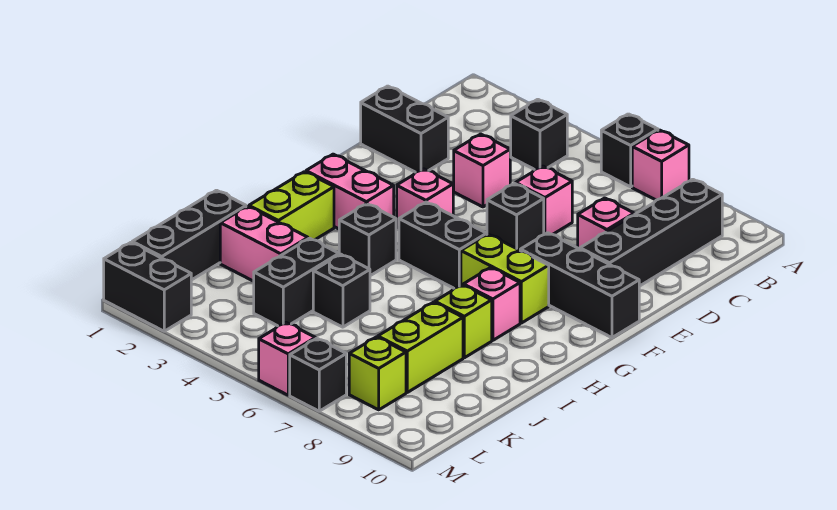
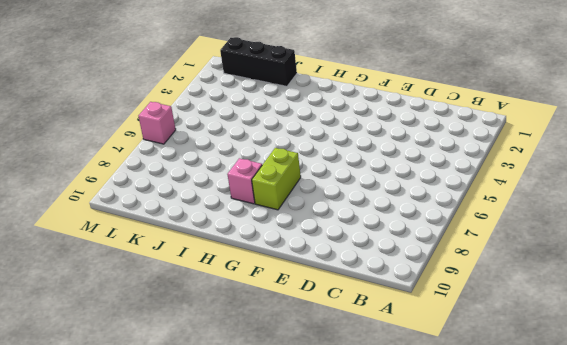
none -> black brick A6 level 1
none -> pink brick A7 level 1
none -> black brick B4 level 1

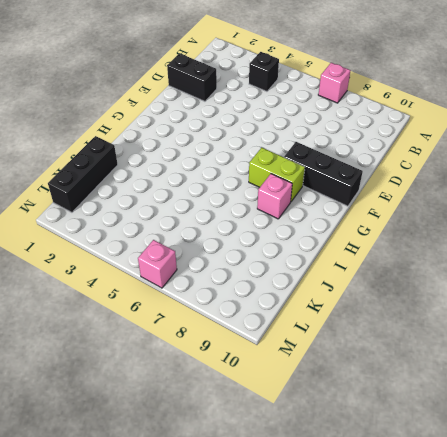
none -> black brick A6 level 1
none -> black brick B9:E9 level 1
none -> pink brick D4 level 1

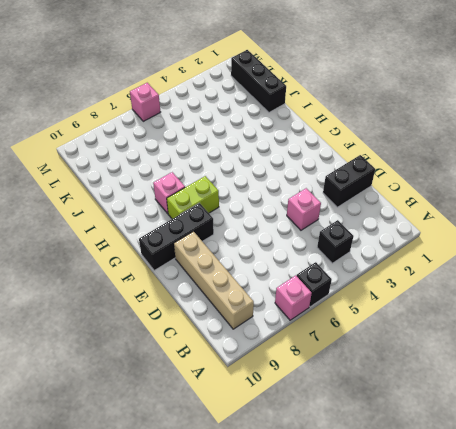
tan brick B9:E9 level 1 -> black brick B9:E9 level 1
none -> pink brick D6 level 1
none -> pink brick D8 level 1
none -> black brick E6 level 1

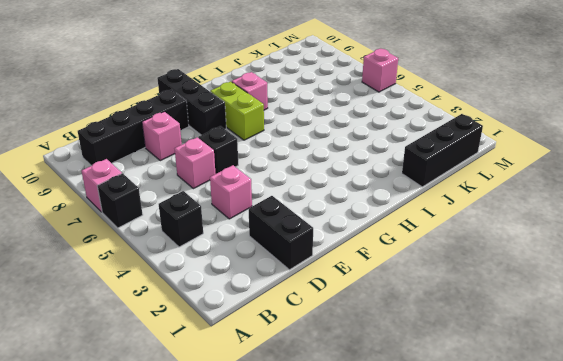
none -> pink brick F4 level 1
none -> pink brick G2:G3 level 1
none -> black brick G5:G6 level 1

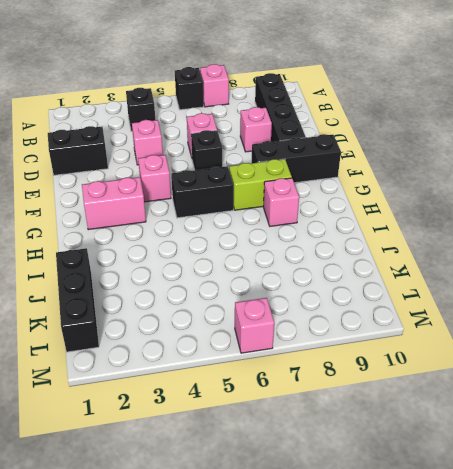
none -> lime brick H2:I2 level 1
none -> black brick H4 level 1
none -> lime brick I8 level 1

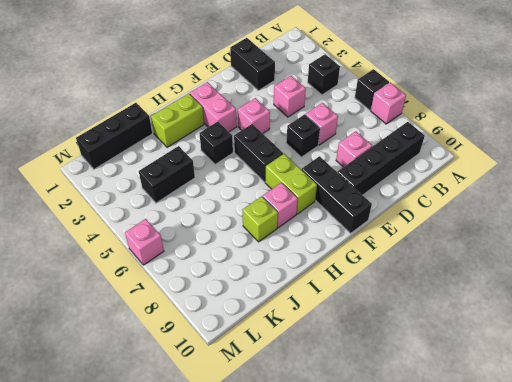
none -> pink brick J2:J3 level 1
none -> black brick J5 level 1
none -> lime brick J8:K8 level 1

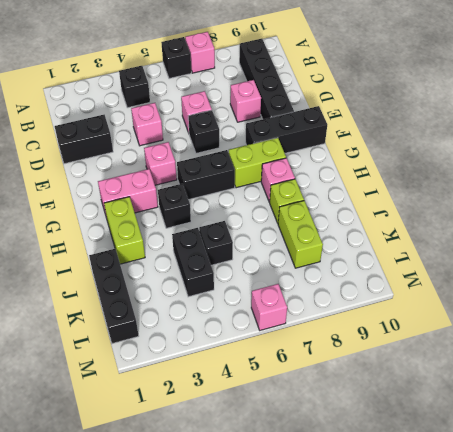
none -> pink brick J2:J3 level 1
none -> lime brick L8 level 1
none -> black brick M1:M2 level 1

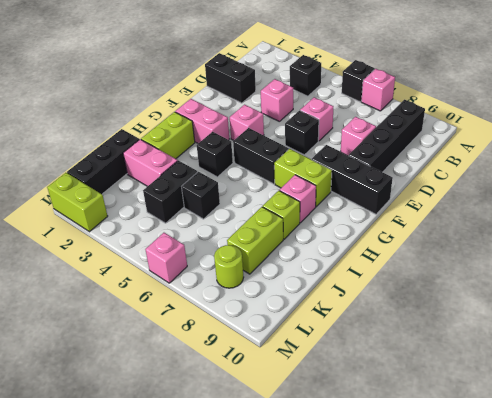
lime round brick L8 level 1 -> lime brick L8 level 1
lime brick M1:M2 level 1 -> black brick M1:M2 level 1
none -> black brick M7 level 1

